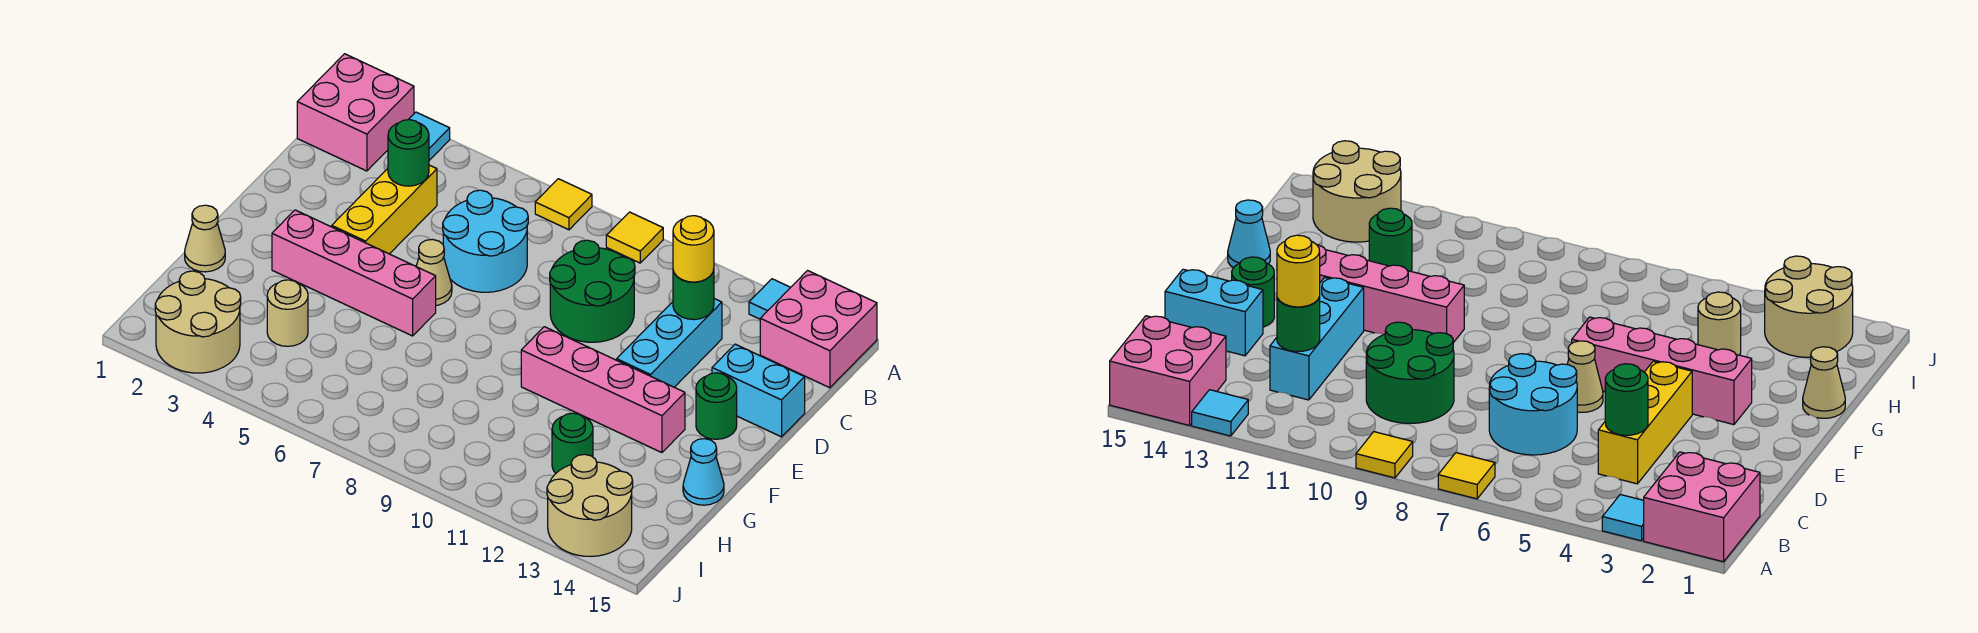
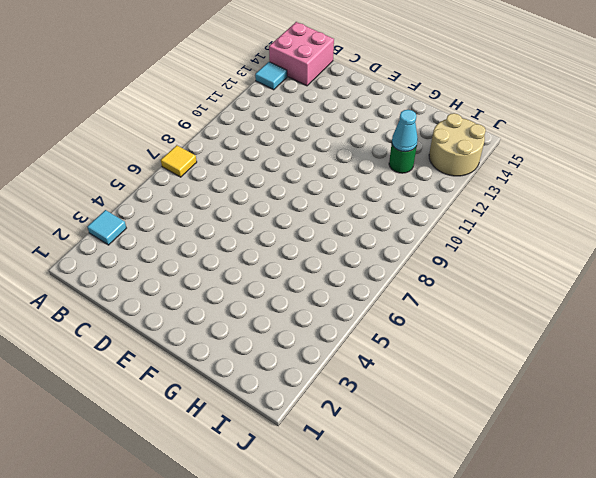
cyan cone H12 level 2 -> cyan cone G15 level 1
none -> pink brick A1:B2 level 1
none -> yellow tile A9 level 1
none -> yellow brick C4:E4 level 1

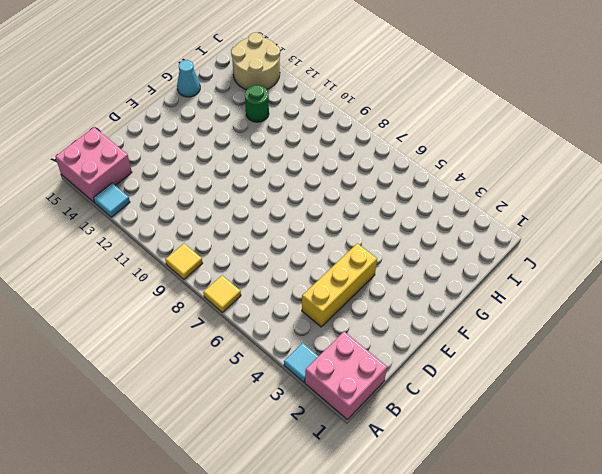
none -> cyan round brick C6:D7 level 1
none -> green round brick C9:D10 level 1
none -> cyan brick C12:E12 level 1

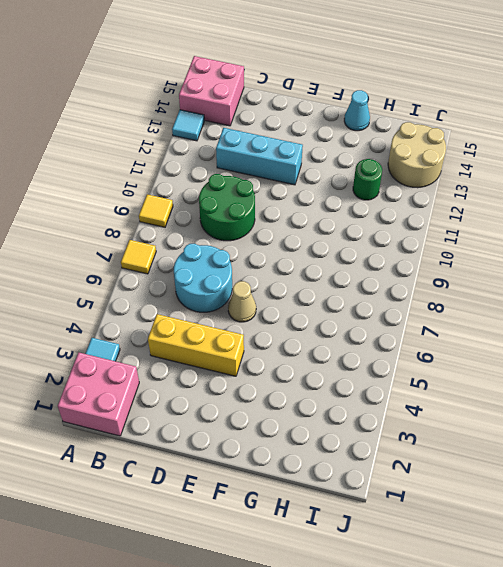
none -> cyan brick D14:D15 level 1
none -> green round brick E14 level 1
none -> pink brick F3:F6 level 1

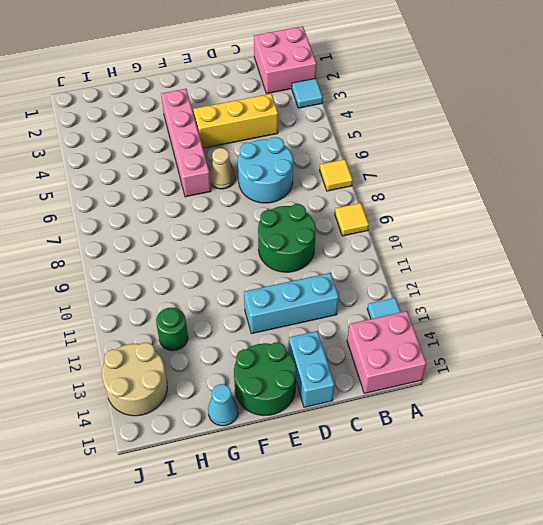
green round brick E14:F15 level 1 -> green round brick E14 level 1
none -> pink brick F10:F13 level 1
none -> tan cone G1 level 1
none -> tan round brick H4 level 1

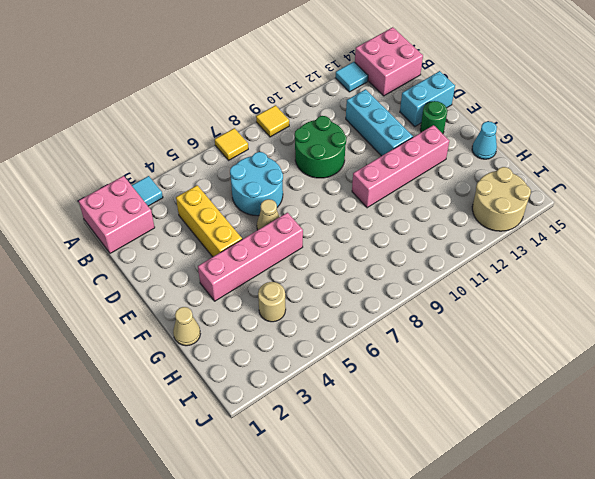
none -> green round brick H12 level 1
none -> tan round brick I2:J3 level 1
none -> green round brick C4 level 2

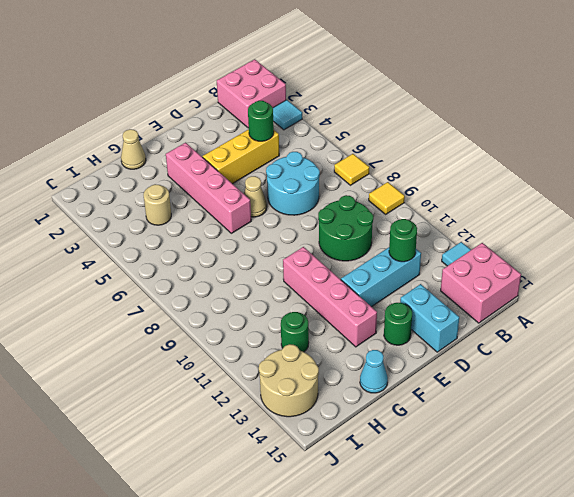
none -> tan round brick I2:J3 level 1
none -> yellow round brick C12 level 3

